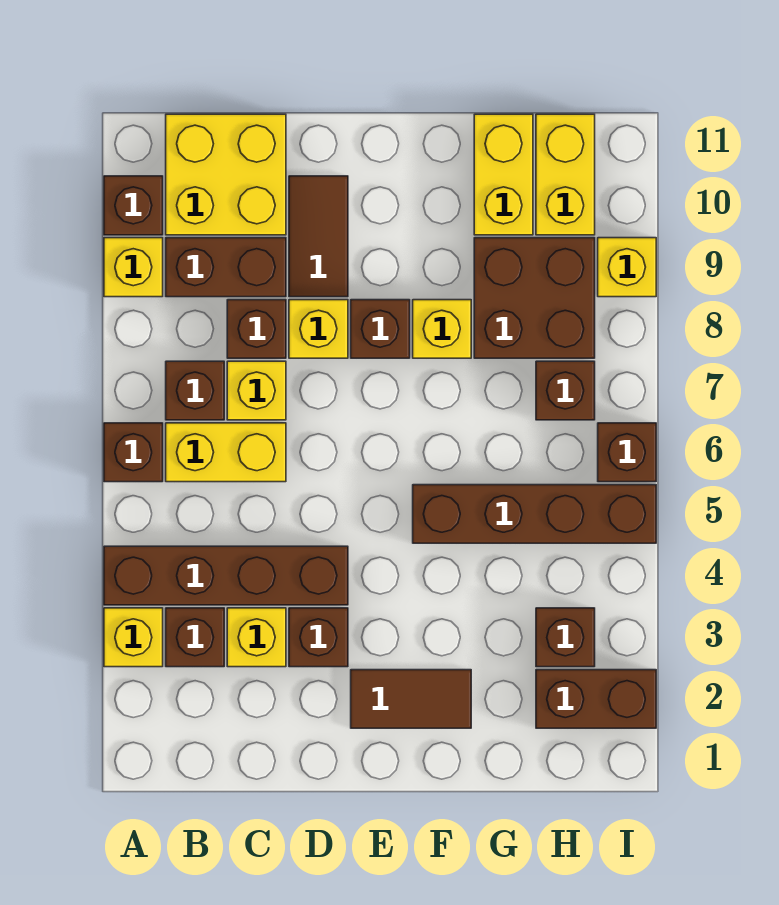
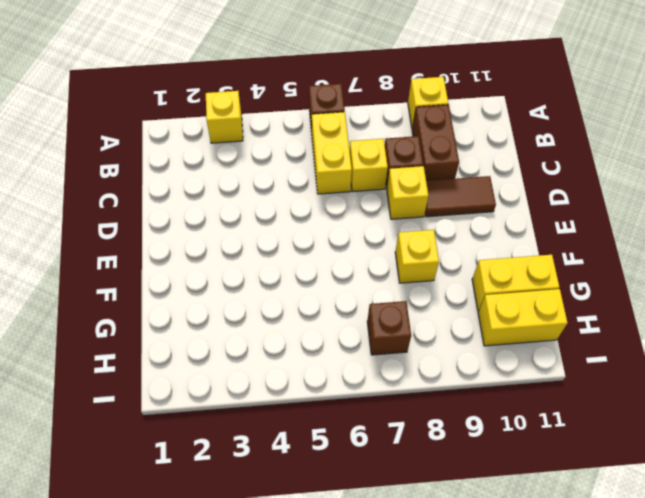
none -> brown brick A4:D4 level 1
none -> brown brick A10 level 1
none -> brown brick B3 level 1

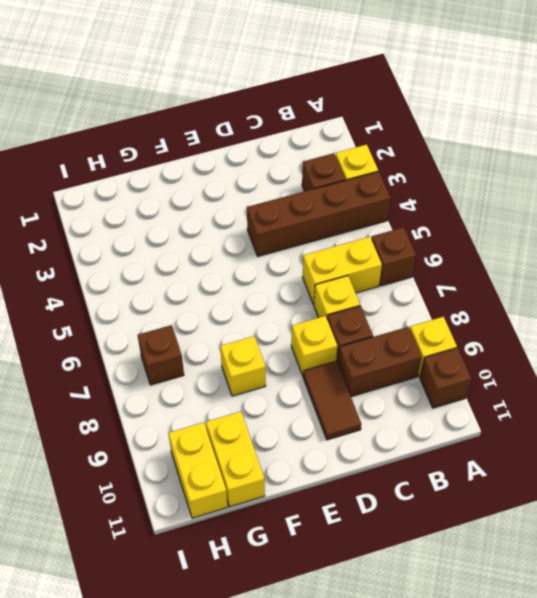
none -> brown brick B7 level 1
none -> yellow brick B10:C11 level 1
none -> yellow brick C3 level 1

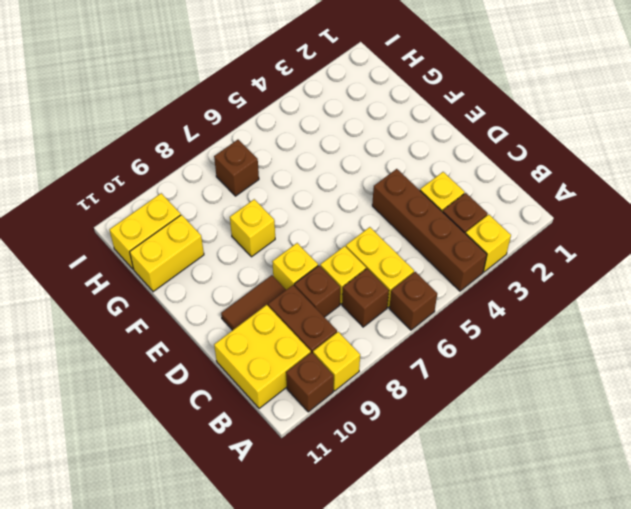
none -> brown brick D3 level 1
none -> brown tile E2:F2 level 1
none -> brown brick E8 level 1

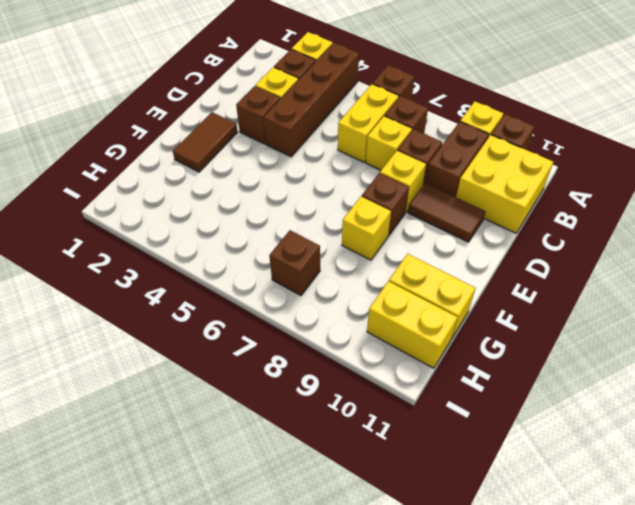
none -> brown brick F5:I5 level 1
none -> brown brick G8:H9 level 1
none -> brown brick H2:I2 level 1

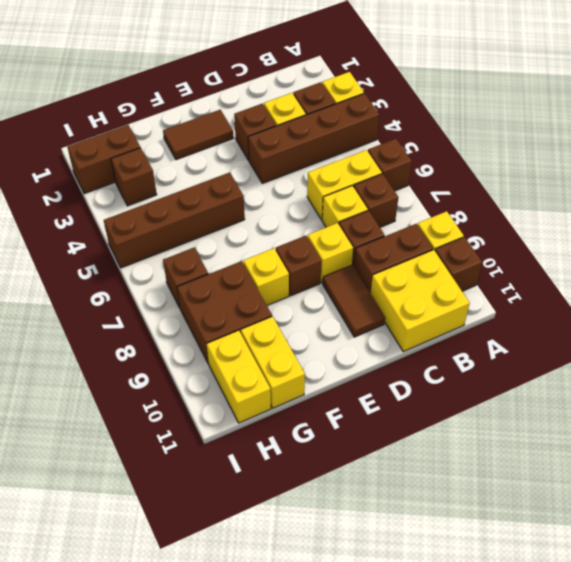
none -> brown brick I6 level 1
none -> yellow brick I9 level 1

